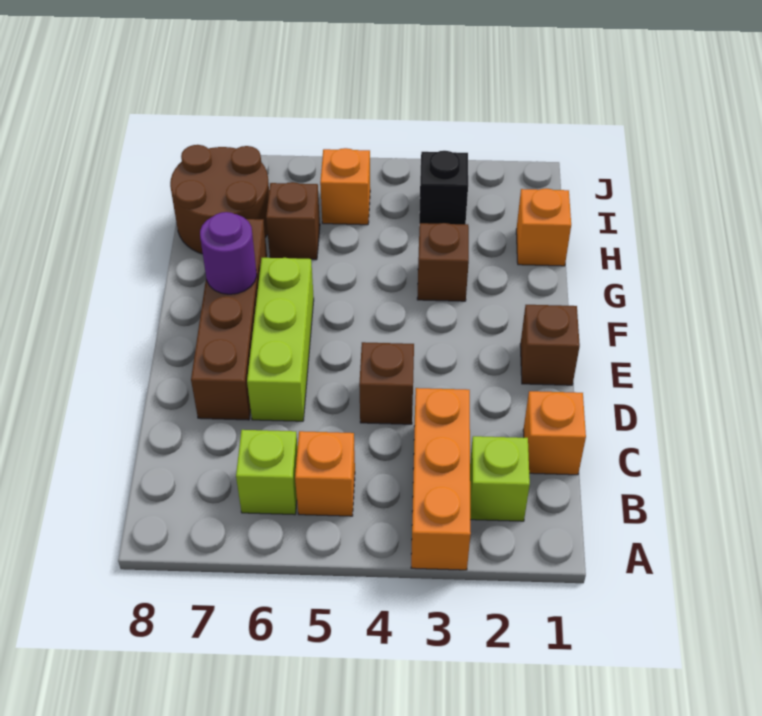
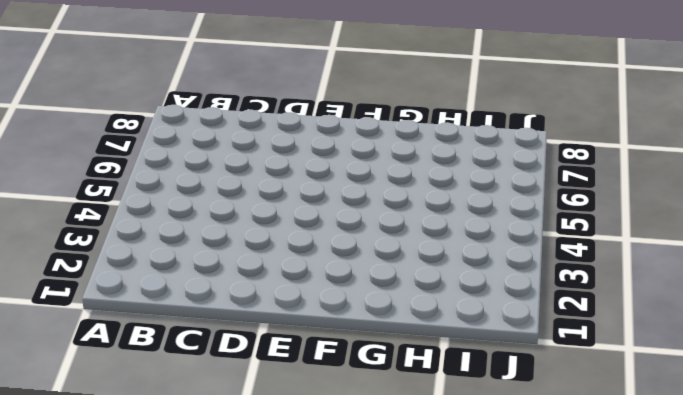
none -> orange brick A3:C3 level 1
none -> lime brick B2 level 1
none -> orange brick B5 level 1

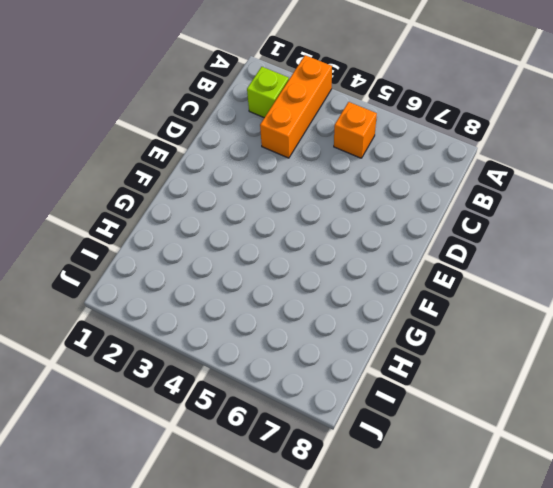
none -> lime brick B6 level 1
none -> orange brick C1 level 1
none -> brown brick D4 level 1

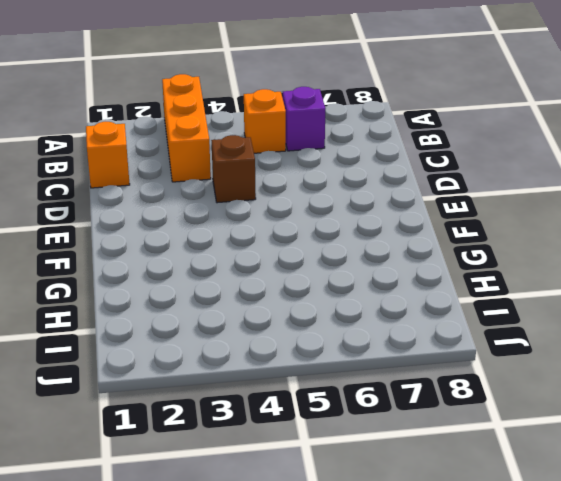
purple brick B6 level 1 -> lime brick B6 level 1
none -> lime brick B2 level 1
none -> lime brick D6:F6 level 1
none -> brown brick D7:G7 level 1

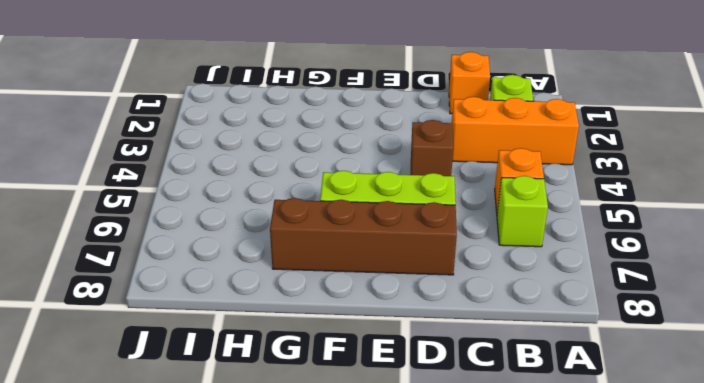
none -> brown brick E1 level 1
none -> brown brick G3 level 1
none -> orange brick H1 level 1

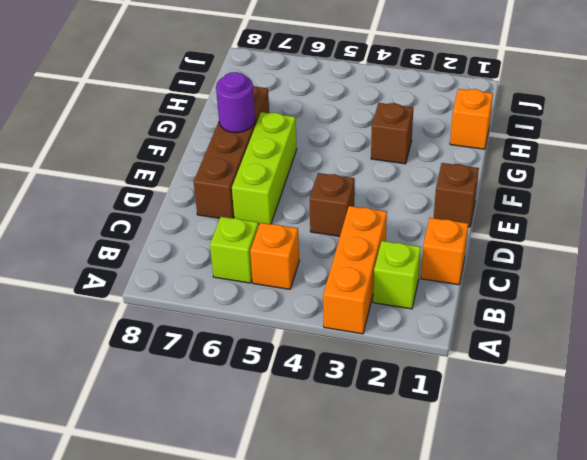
none -> brown brick H6 level 1
none -> brown round brick H7:I8 level 1
none -> black brick I3 level 1

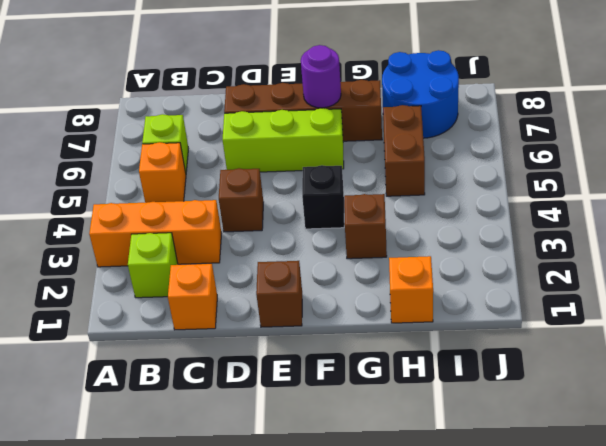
black brick F4 level 1 -> black brick I3 level 1
brown brick H5:H6 level 1 -> brown brick H6 level 1
blue round brick H7:I8 level 1 -> brown round brick H7:I8 level 1
none -> orange brick I5 level 1

